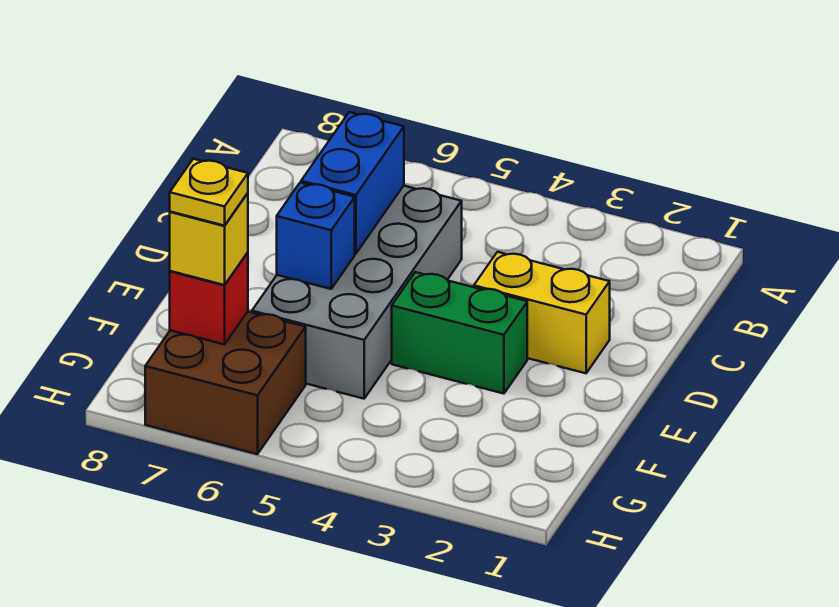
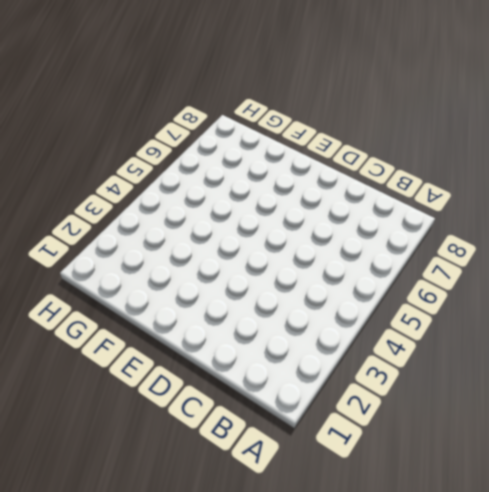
none -> grey brick C5:F6 level 1
none -> yellow brick D2:D3 level 1

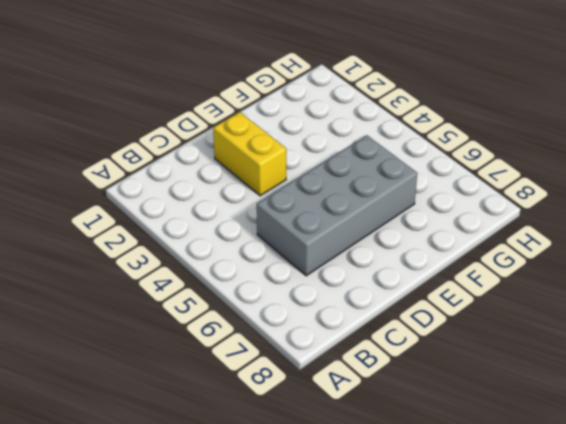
none -> green brick E3:E4 level 1
none -> brown brick G6:H7 level 1

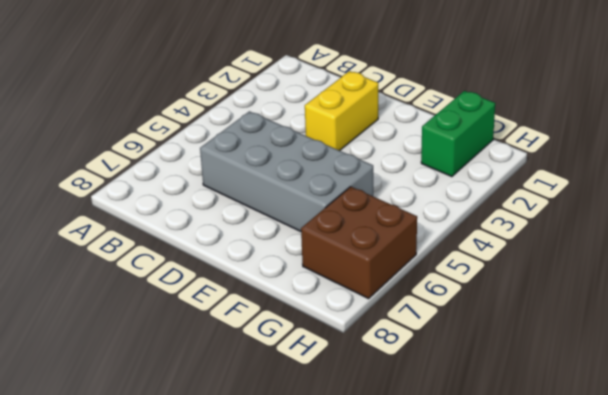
green brick G1:G2 level 1 -> green brick E3:E4 level 1
none -> blue brick C6:D6 level 2
none -> blue brick E6 level 2

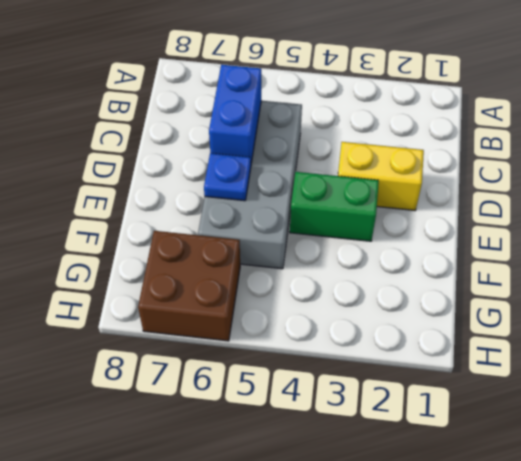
blue plate E6 level 2 -> blue brick E6 level 2
none -> red brick G7 level 2
none -> yellow brick G7 level 3

